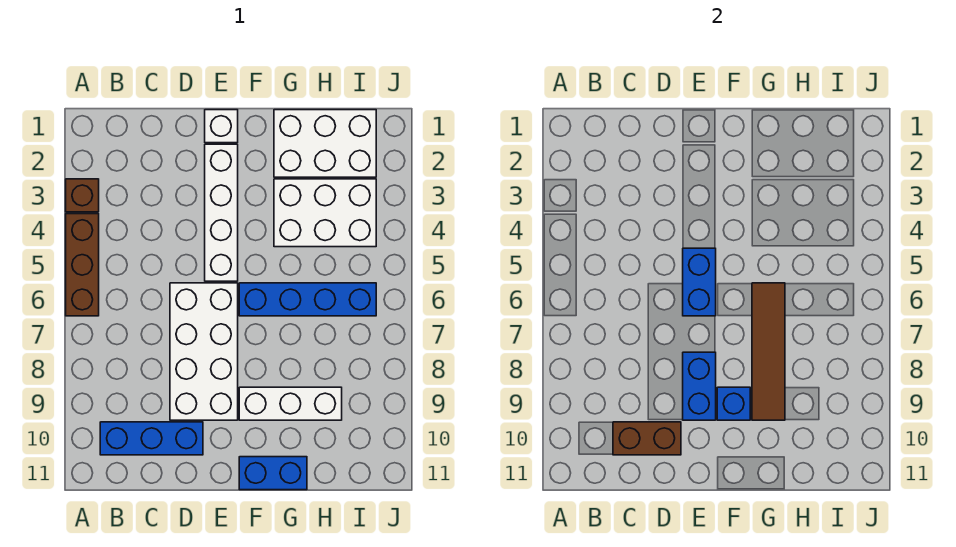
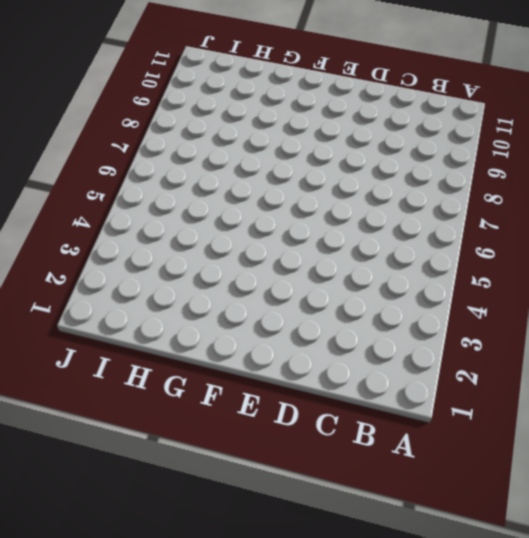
none -> brown brick A3 level 1
none -> brown brick A4:A6 level 1
none -> blue brick B10:D10 level 1

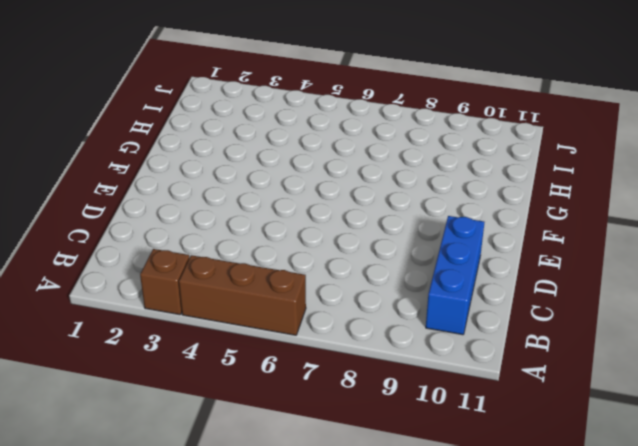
none -> white brick D6:E9 level 1
none -> white brick E1 level 1
none -> white brick E2:E5 level 1

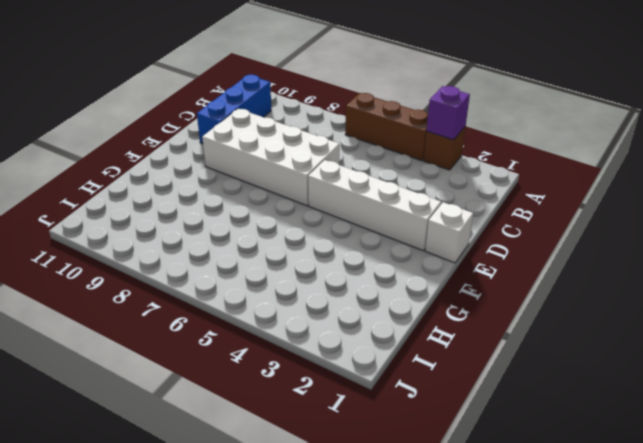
purple brick A3 level 2 -> none
none -> blue brick F6:I6 level 1
none -> white brick F9:H9 level 1
none -> blue brick F11:G11 level 1

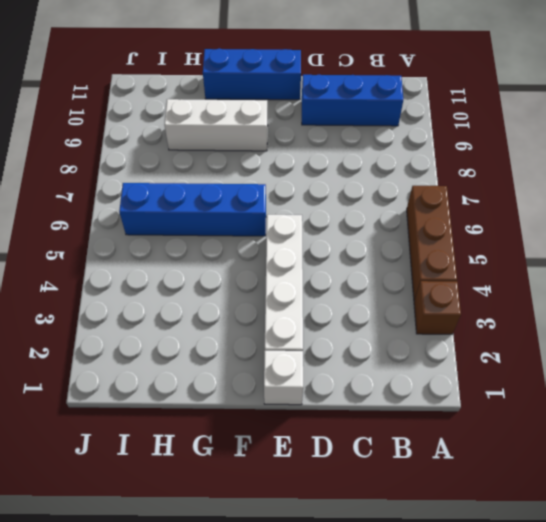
blue brick E11:G11 level 1 -> blue brick F11:G11 level 1
none -> white brick D6:E9 level 1
none -> white brick G1:I2 level 1
none -> white brick G3:I4 level 1

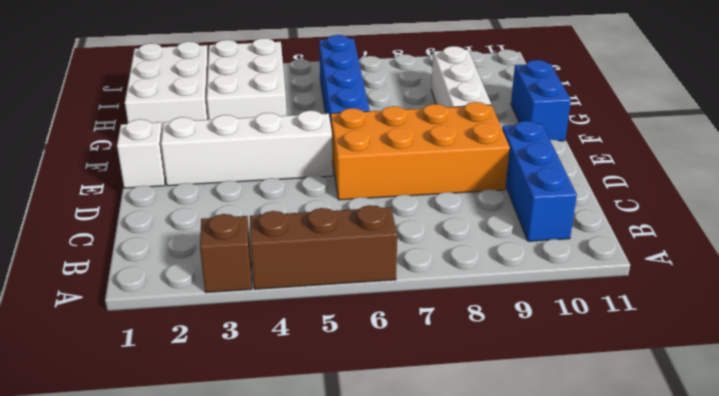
orange brick D6:E9 level 1 -> white brick D6:E9 level 1
none -> brown brick C10:D10 level 2
none -> blue brick E5:E6 level 2
none -> blue brick E8:E9 level 2

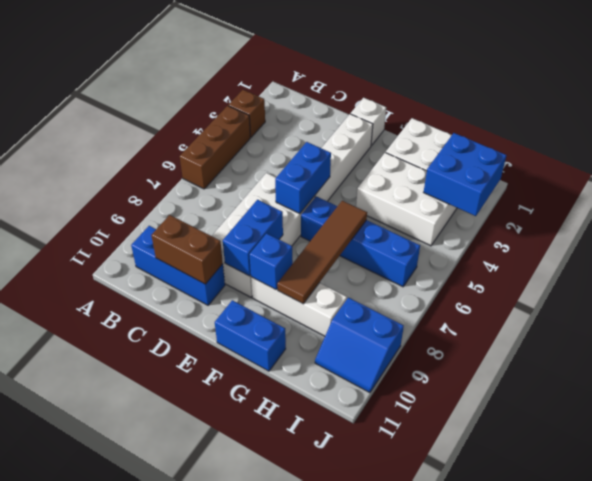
blue brick I2:J3 level 2 -> none
blue slope I9:J10 level 1 top 9 -> none

